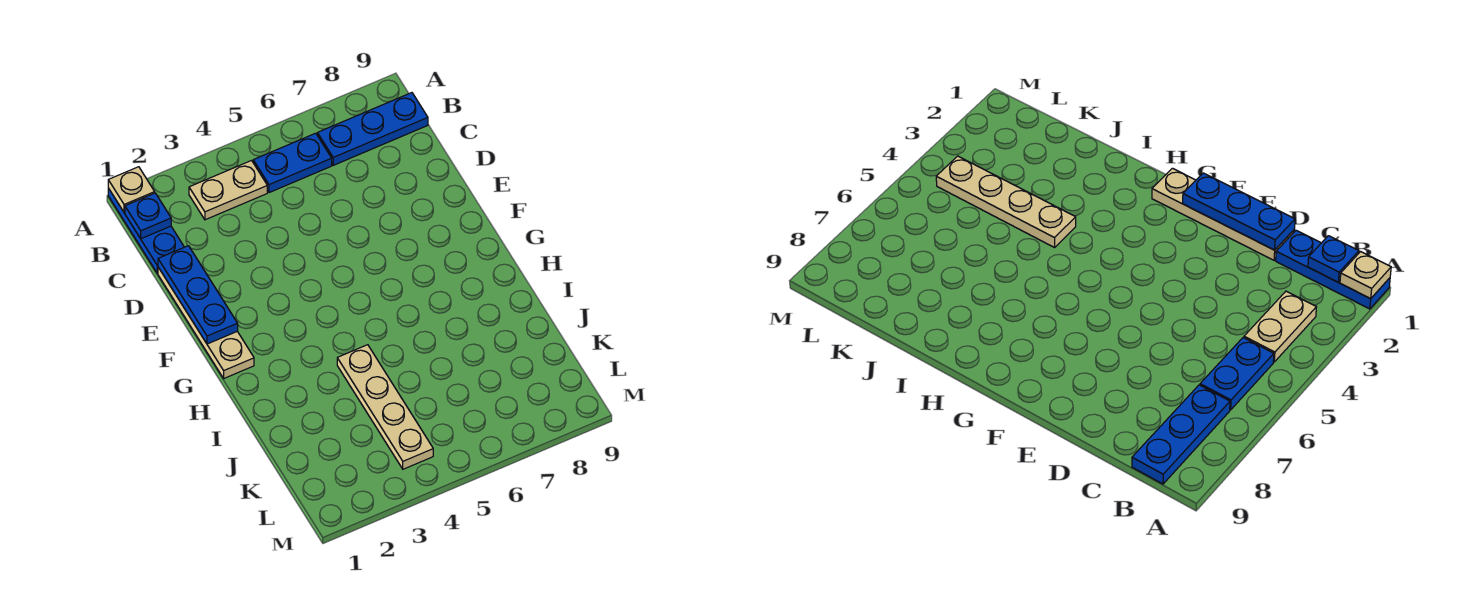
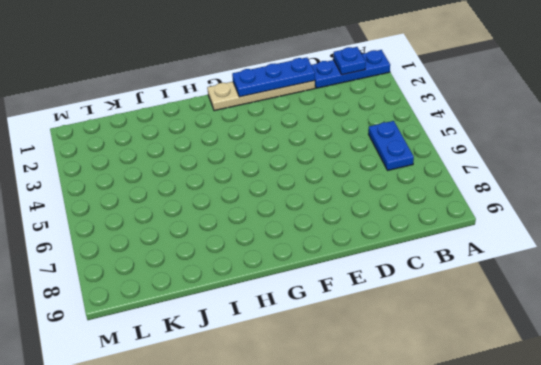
none -> tan plate B3:B4 level 1
none -> blue plate B7:B9 level 1

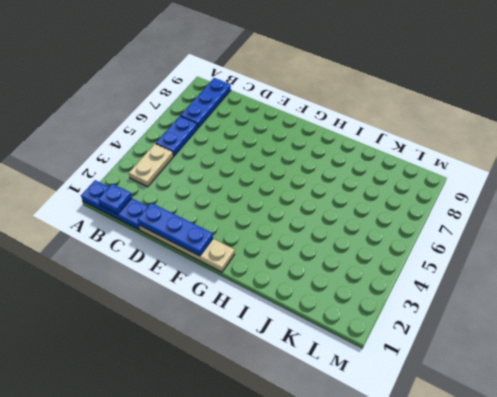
none -> tan plate I4:L4 level 1
none -> tan plate A1 level 2

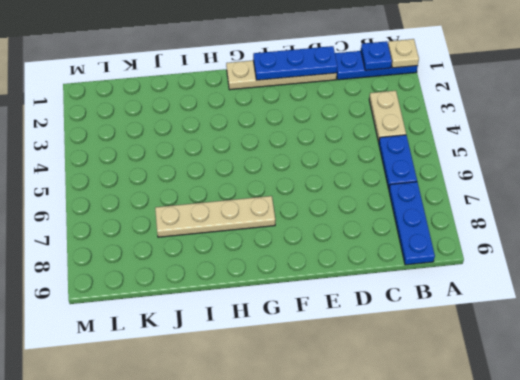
tan plate G7:J7 level 1 -> tan plate I4:L4 level 1

